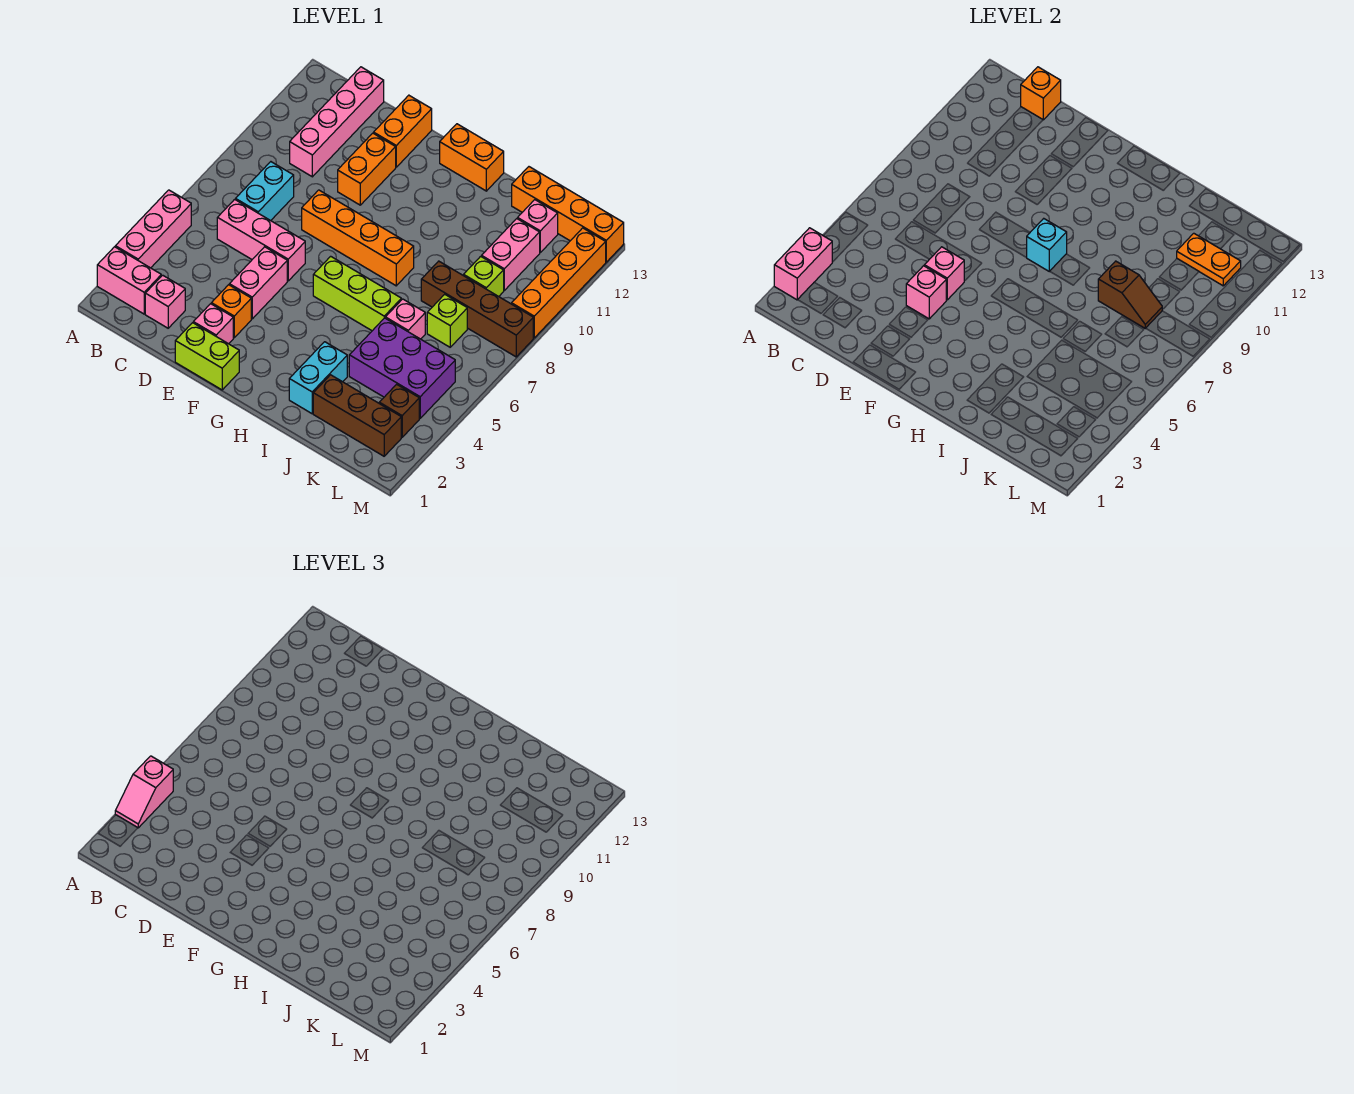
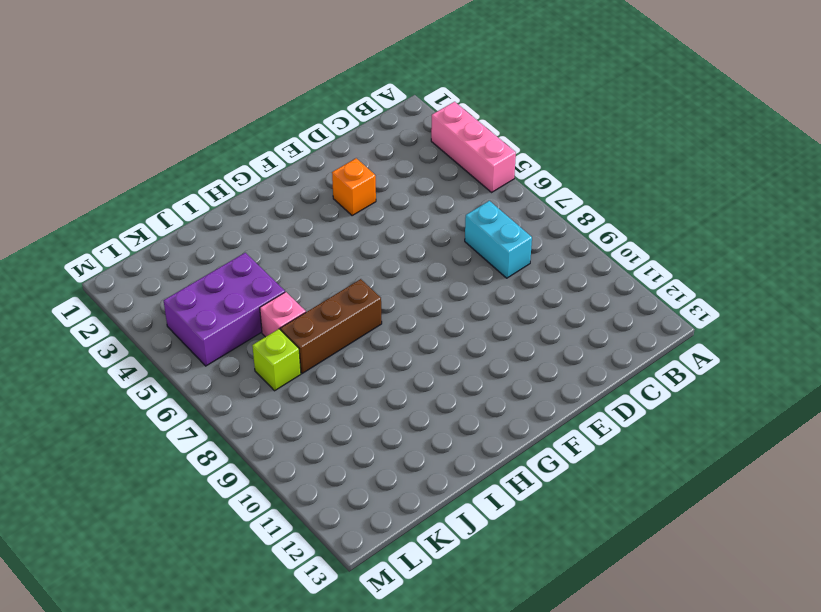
brown brick H7:J7 level 1 -> brown brick J2:L2 level 1
none -> pink brick A2:B2 level 1
none -> pink brick C2 level 1
none -> pink brick C6:E6 level 1
none -> pink brick C10:C13 level 1

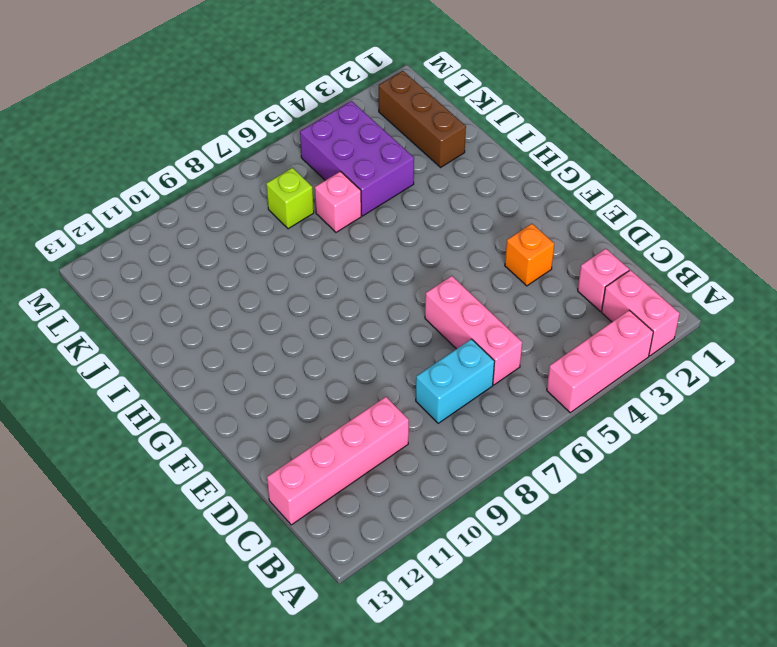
none -> lime brick E1:F1 level 1
none -> pink brick E2 level 1
none -> pink brick E4:E5 level 1
none -> orange brick E8:H8 level 1

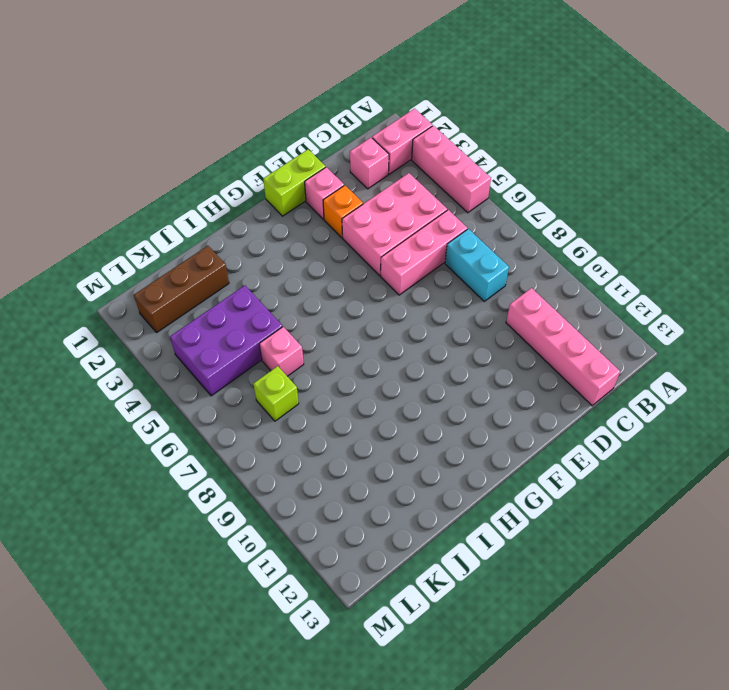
pink brick C4:E5 level 1 -> pink brick E4:E5 level 1
none -> orange brick E8:H8 level 1
none -> orange brick E10:E11 level 1
none -> orange brick E12:E13 level 1
none -> lime brick G6:I6 level 1

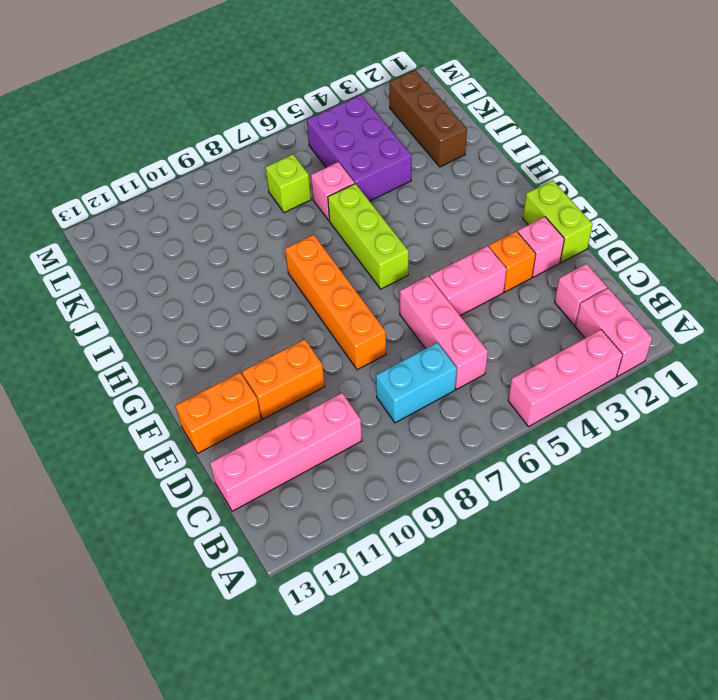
none -> orange brick G13:H13 level 1
none -> cyan brick I2:I3 level 1
none -> brown brick J8:M8 level 1
none -> orange brick J13:M13 level 1

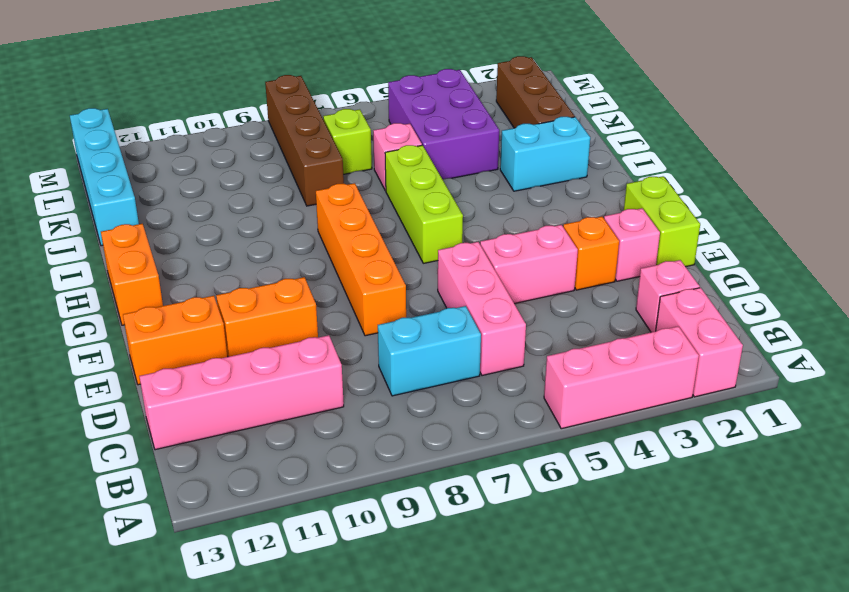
cyan brick J13:M13 level 1 -> orange brick J13:M13 level 1
none -> lime brick K9 level 1
none -> pink brick K10:K11 level 1
none -> pink brick K12 level 1
none -> brown brick L3 level 1

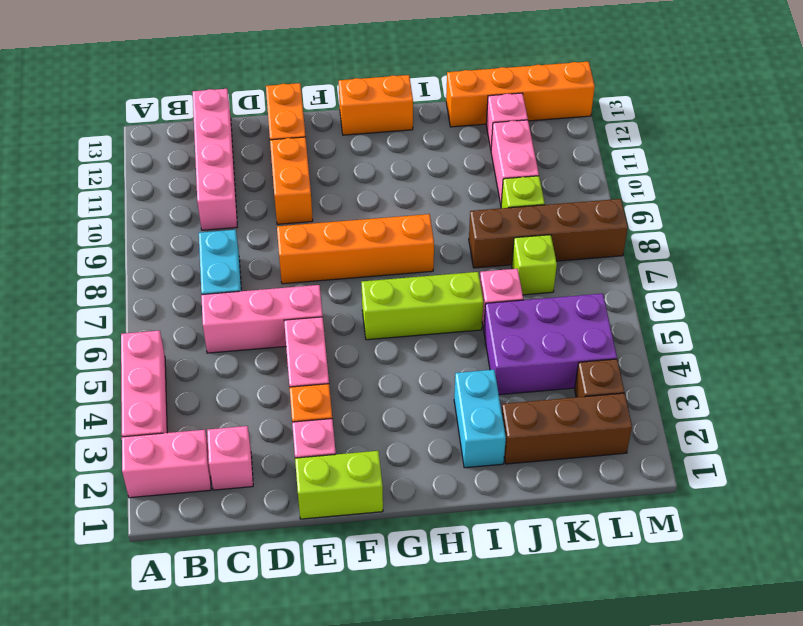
none -> orange brick M9:M12 level 1
none -> pink brick A2:A3 level 2
none -> orange brick C13 level 2
none -> pink brick E4 level 2

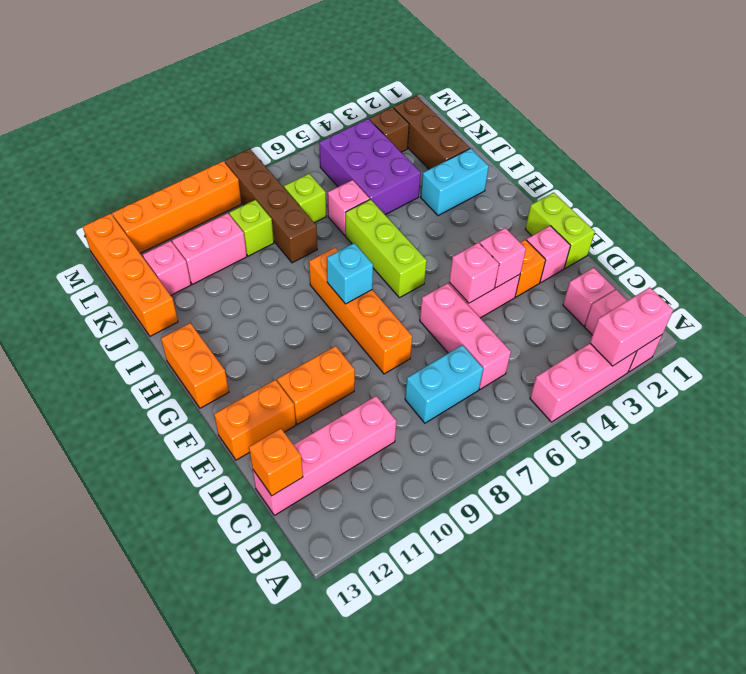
none -> brown slope J8:K8 level 2 top J
none -> orange plate K11:L11 level 2
none -> pink slope A3:A4 level 3 top 4

